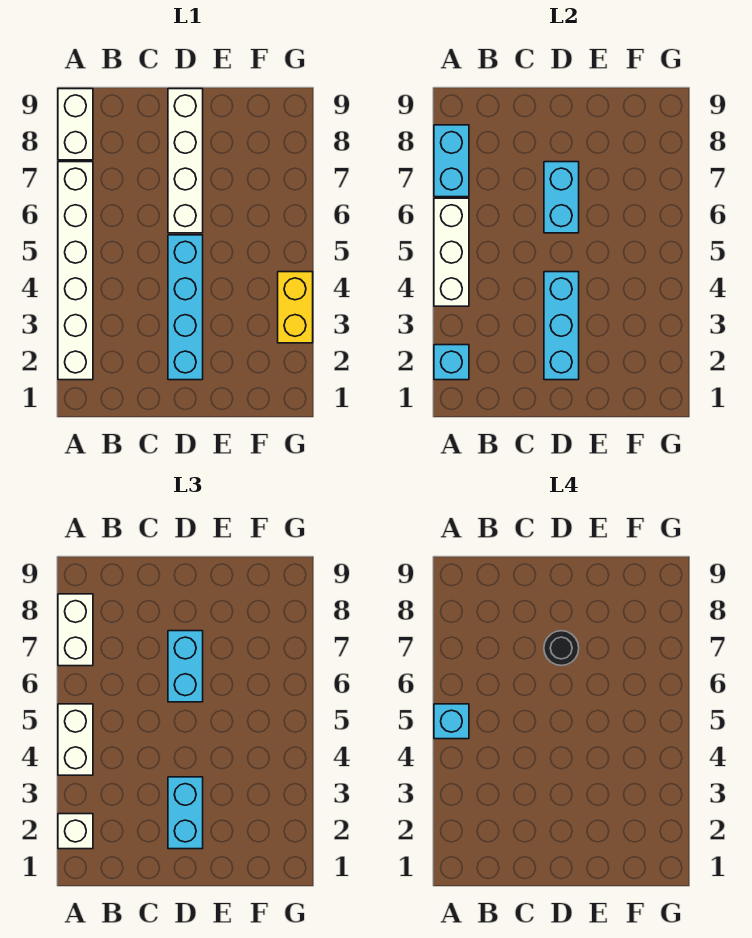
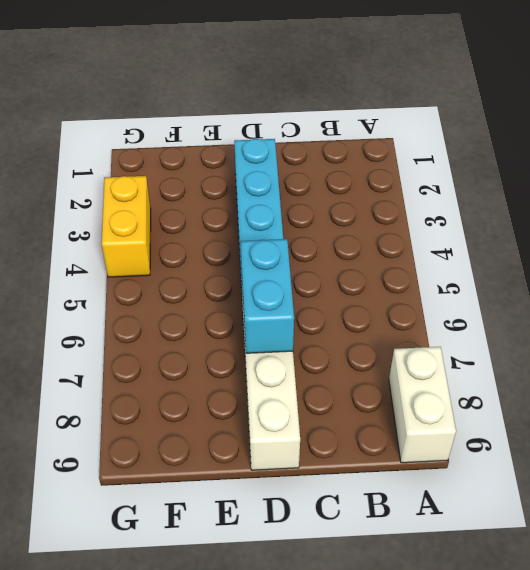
none -> white brick A2:A7 level 1
none -> cyan brick A2 level 2
none -> white brick A4:A6 level 2

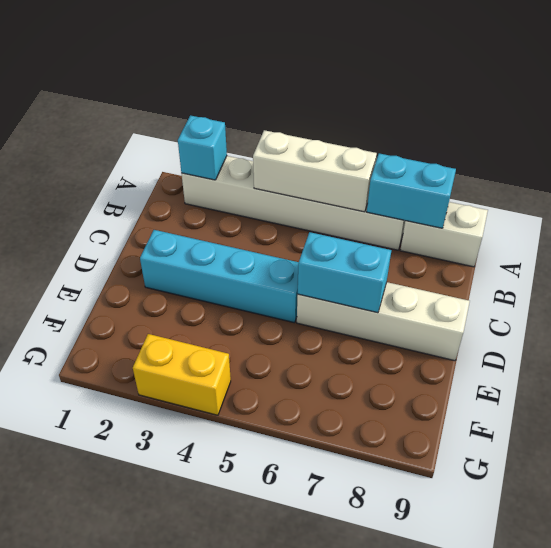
none -> cyan brick D2:D4 level 2
none -> white brick A2 level 3
none -> white brick A4:A5 level 3

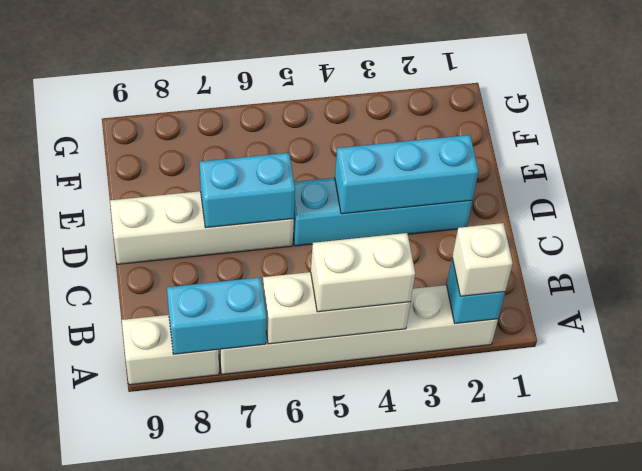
none -> yellow brick G3:G4 level 1
none -> white brick A7:A8 level 3
none -> cyan brick D2:D3 level 3

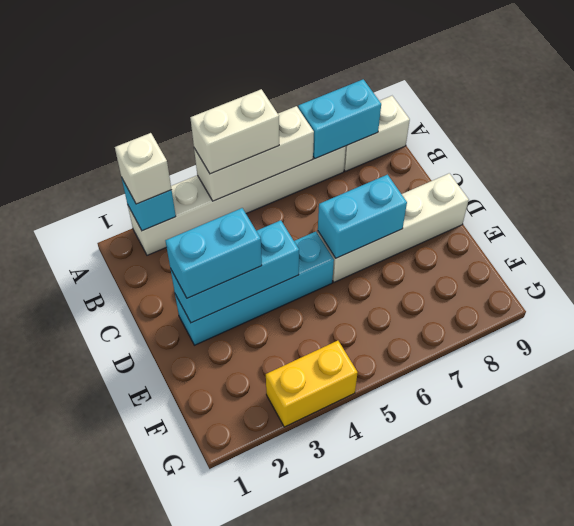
none -> white brick A7:A8 level 3
none -> cyan brick D6:D7 level 3
none -> cyan brick A5 level 4

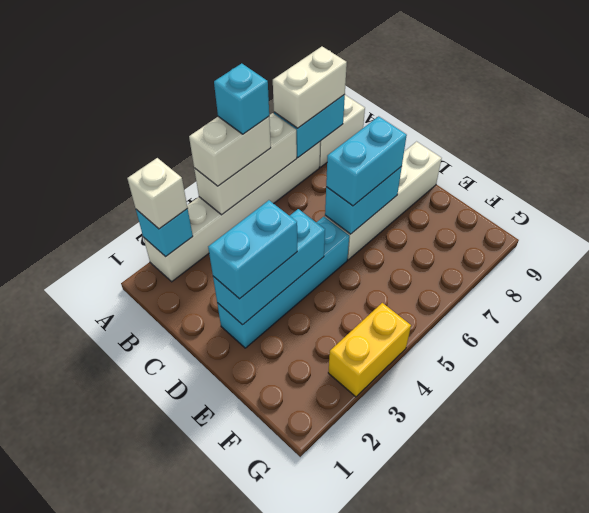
none -> black round brick D7 level 4

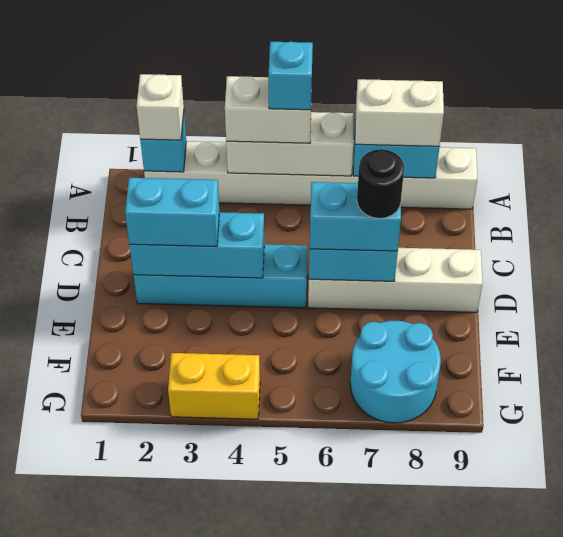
cyan round brick F7:G8 level 1 -> none

